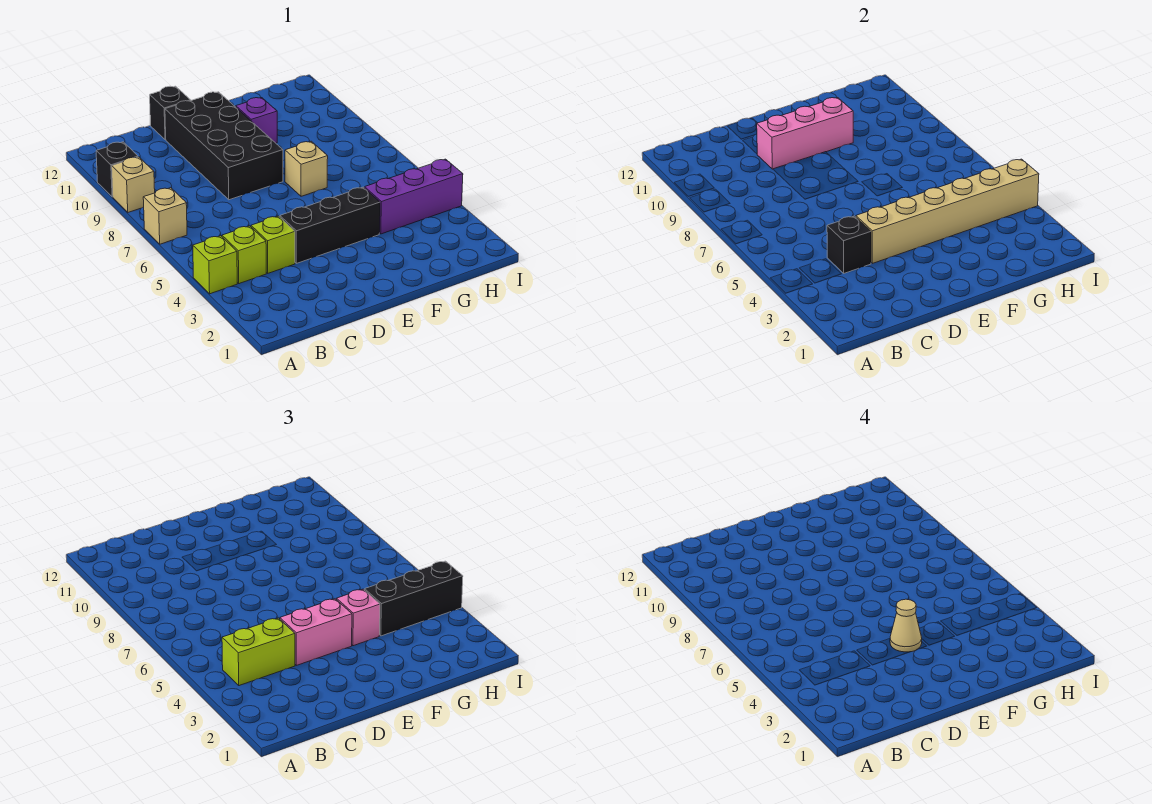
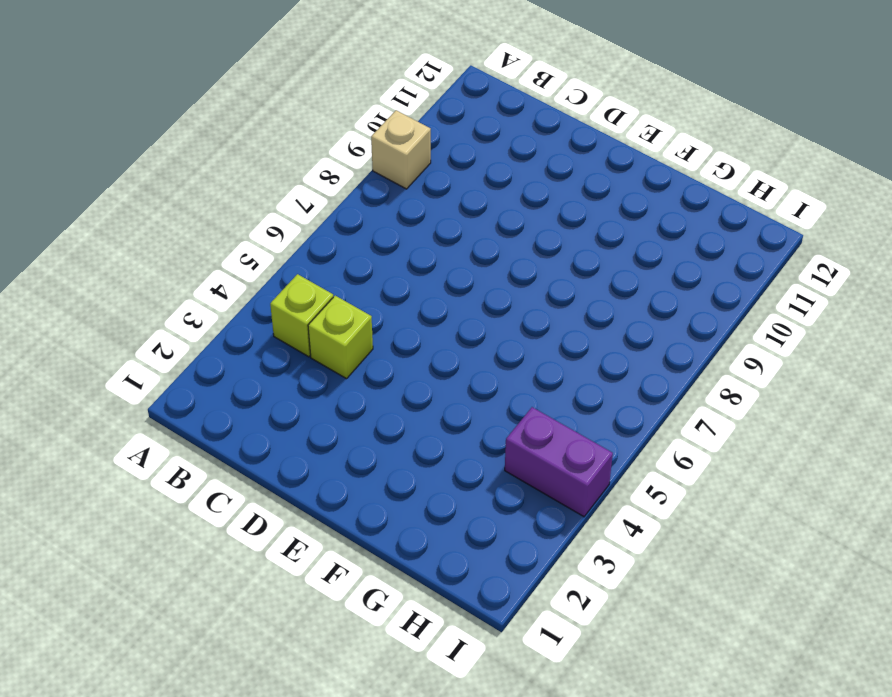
purple brick H4:I4 level 1 -> purple brick G4:I4 level 1
none -> lime brick A4 level 1
none -> tan brick A7 level 1
none -> black brick A10 level 1

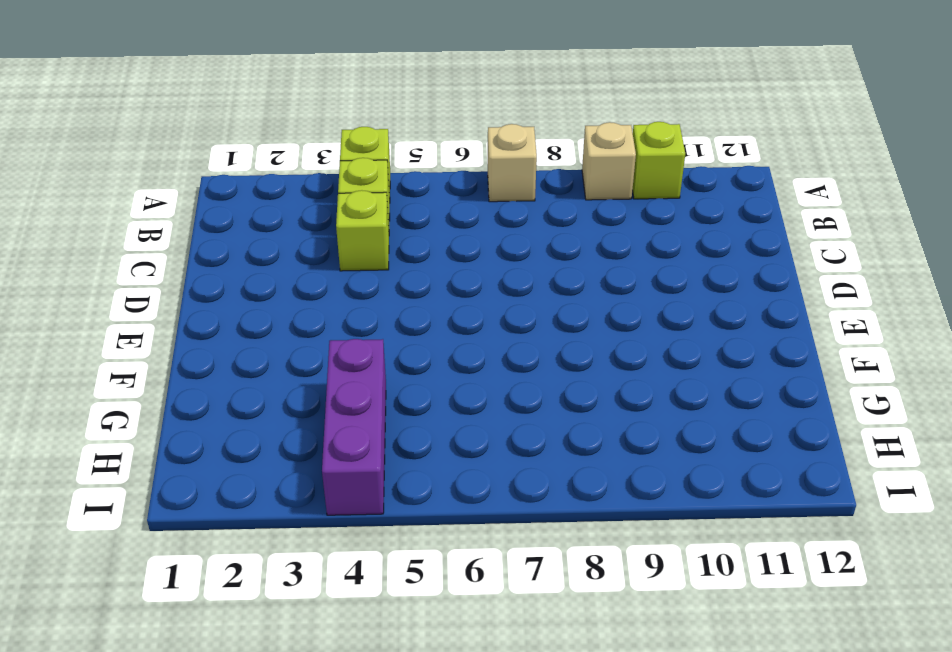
lime brick A10 level 1 -> black brick A10 level 1
none -> black brick D4:F4 level 1
none -> black brick D8:E11 level 1
none -> black brick D12 level 1

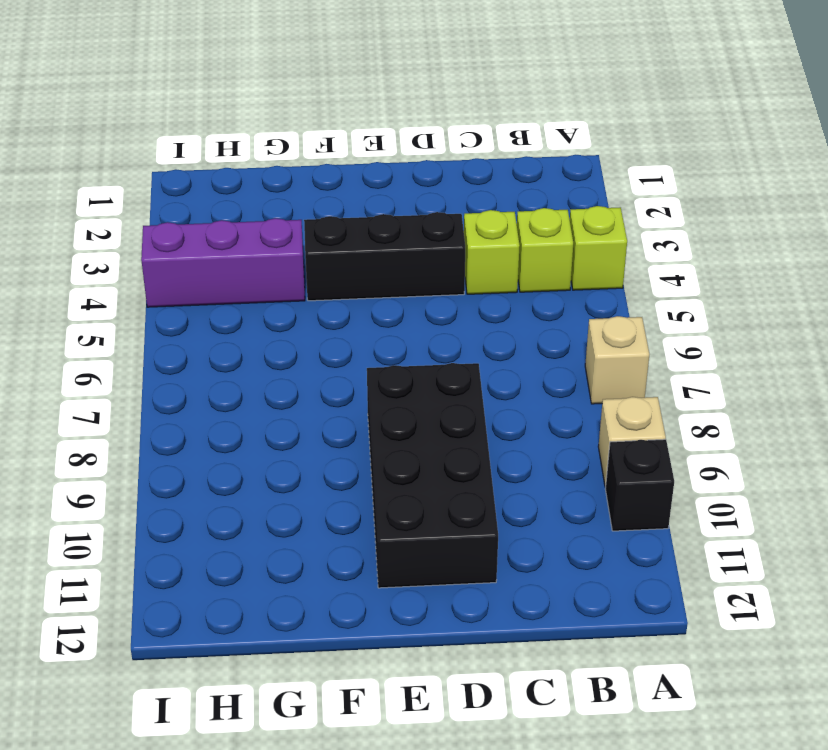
none -> black brick D12 level 1
none -> tan brick F7 level 1
none -> purple brick F10 level 1

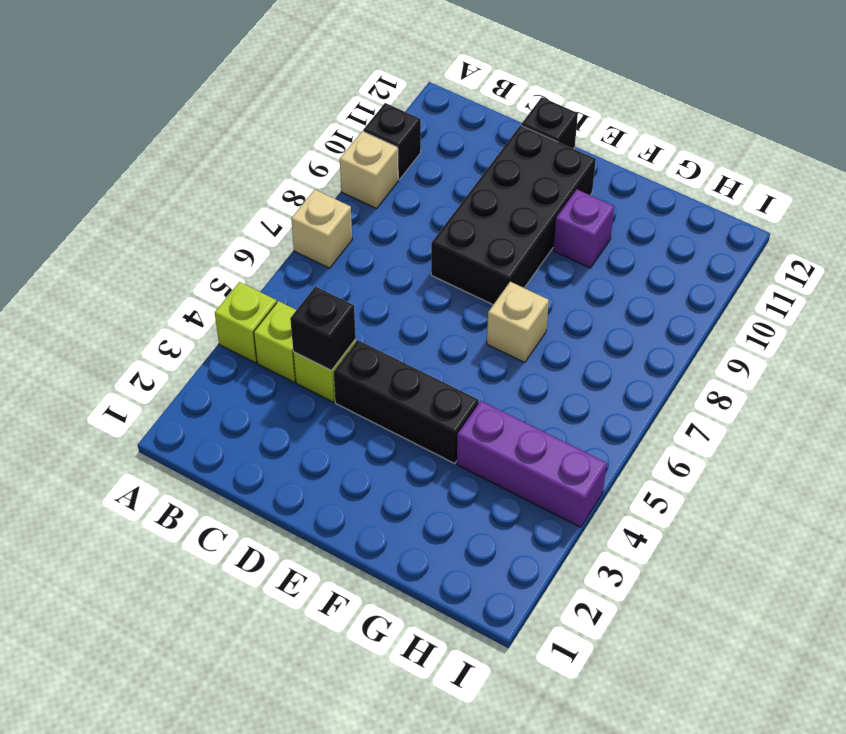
none -> tan brick D4:I4 level 2
none -> pink brick D10:F10 level 2
none -> lime brick B4:C4 level 3

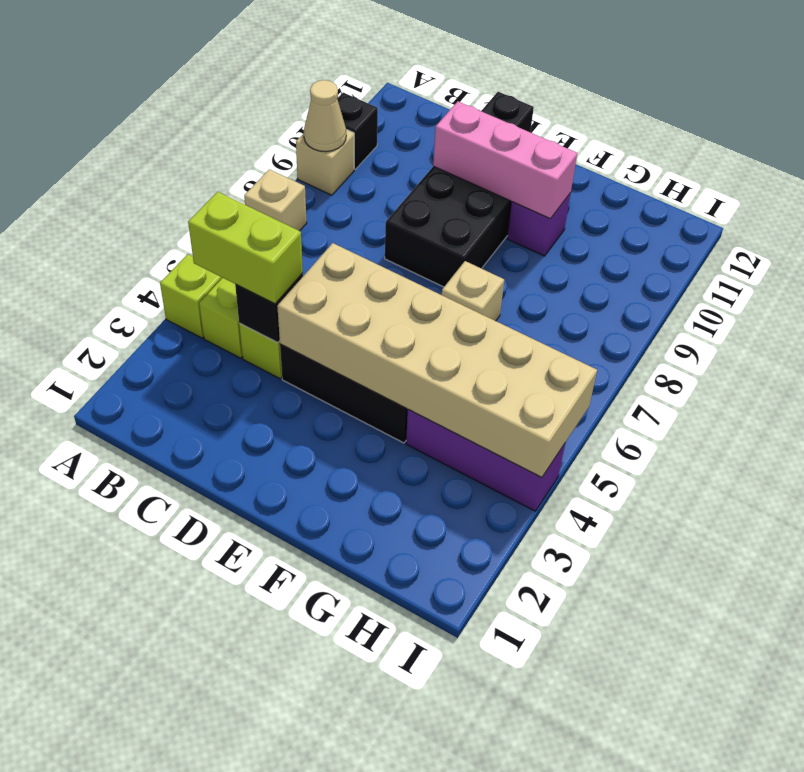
tan cone A9 level 2 -> tan cone E4 level 4
tan brick D4:I5 level 2 -> tan brick D4:I4 level 2
none -> pink brick D4:E4 level 3
none -> pink brick F4 level 3
none -> black brick G4:I4 level 3

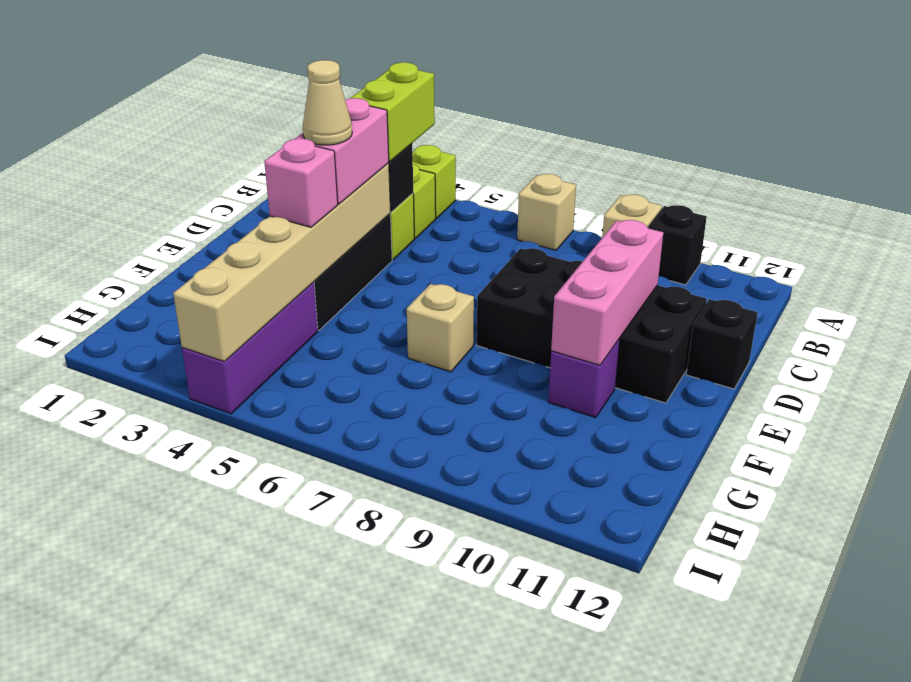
none -> black brick G4:I4 level 3

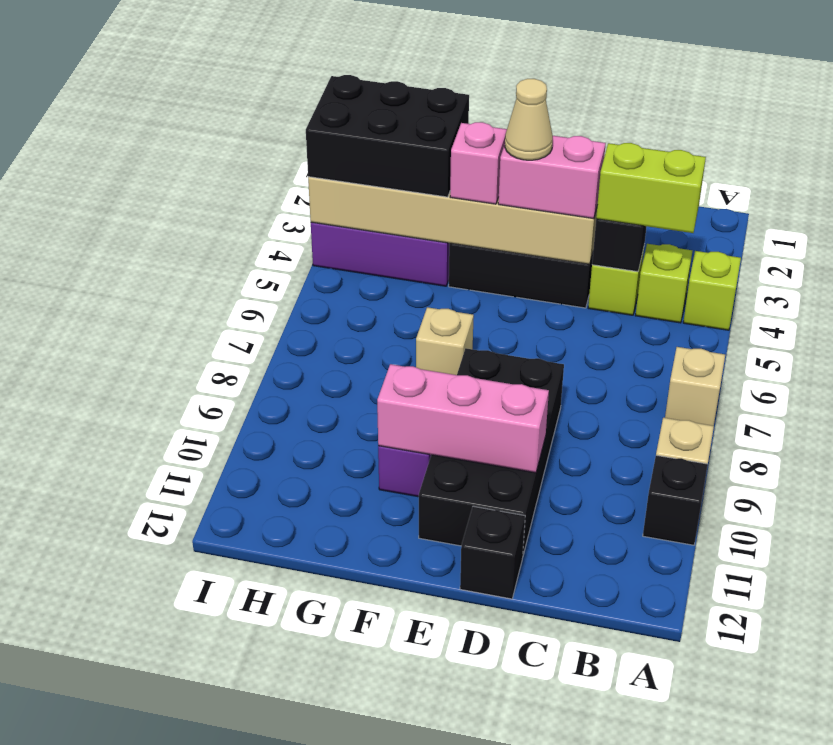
black brick G3:I4 level 3 -> black brick G4:I4 level 3

